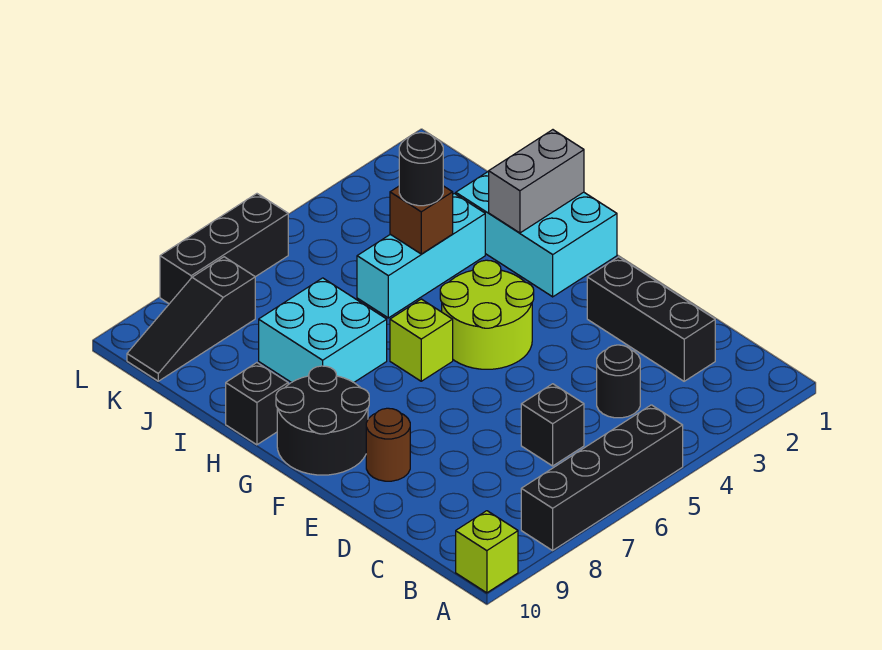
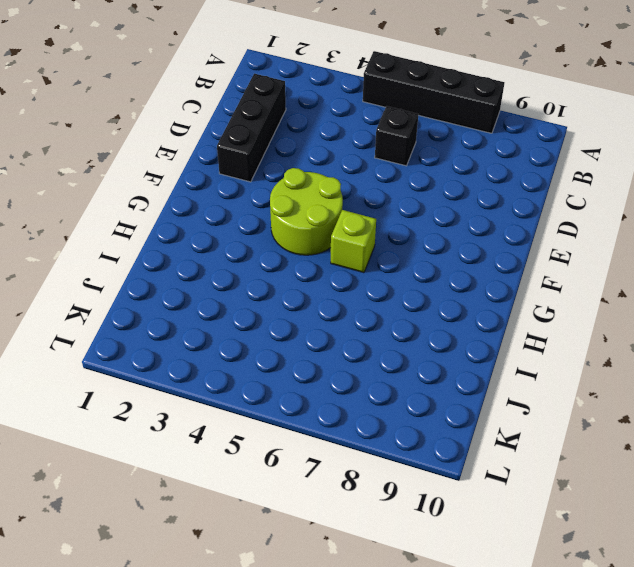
none -> lime brick A10 level 1
none -> black round brick C4 level 1
none -> brown round brick E9 level 1

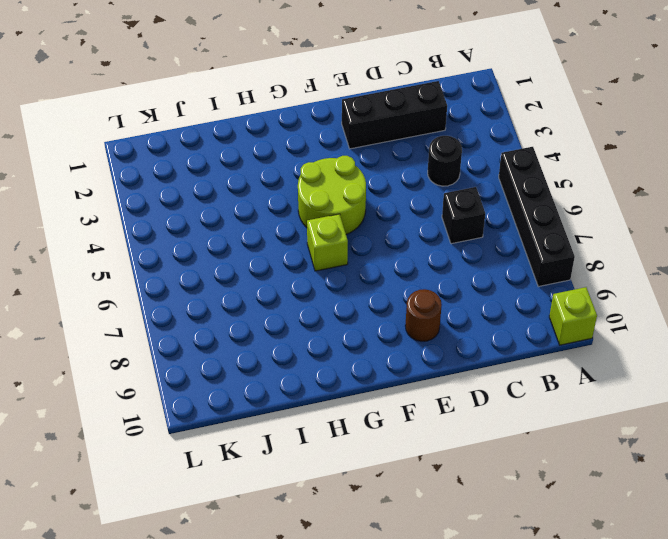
none -> black round brick F9:G10 level 1
none -> cyan brick G1:I2 level 1
none -> cyan brick H7:I8 level 1

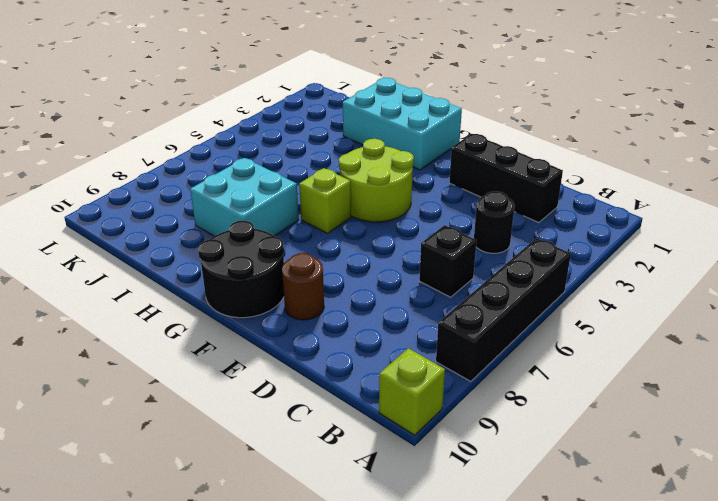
none -> black brick H10 level 1
none -> cyan brick I3:I5 level 1
none -> black slope K8:K10 level 1 top 8

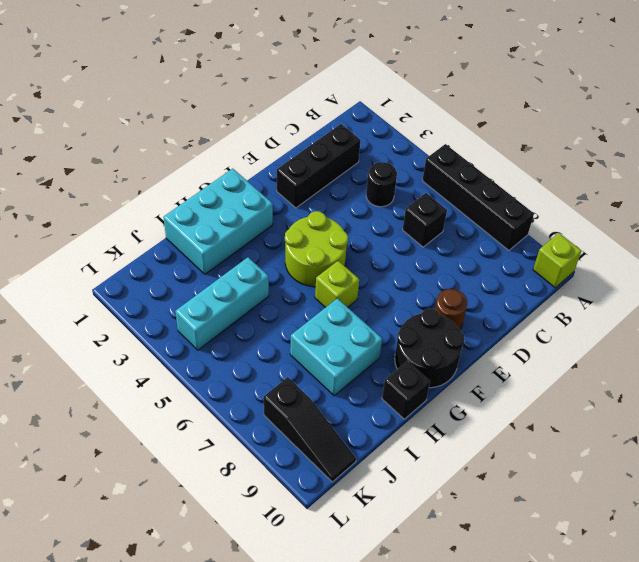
cyan brick I4:K4 level 1 -> cyan brick I3:I5 level 1
none -> black brick L6:L8 level 1
none -> grey brick H1:H2 level 2
none -> brown brick I4 level 2

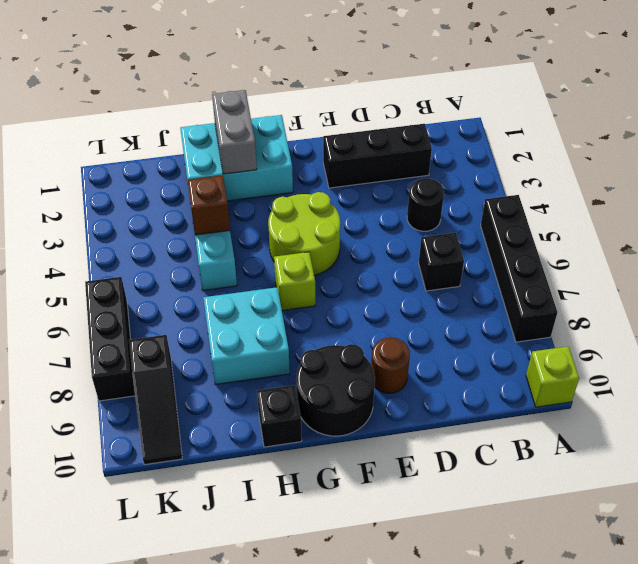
none -> black round brick I4 level 3

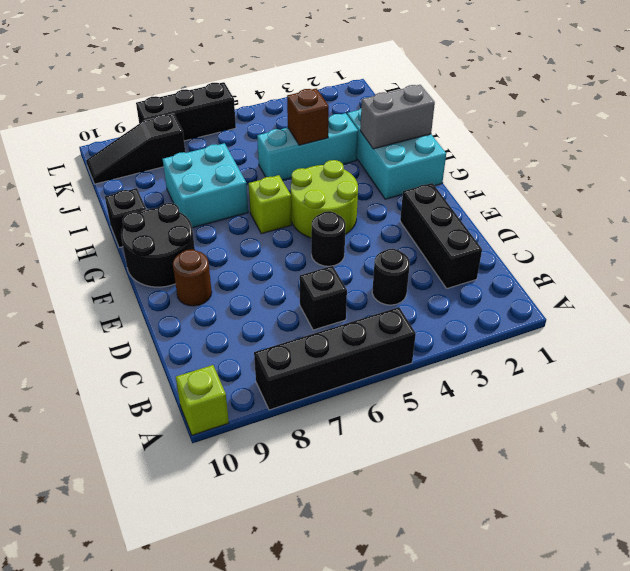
black round brick E5 level 1 -> black round brick I4 level 3

